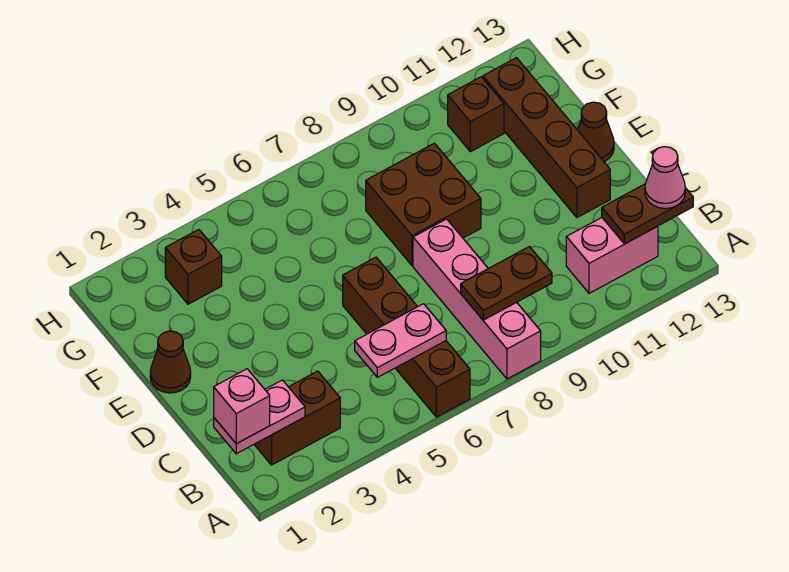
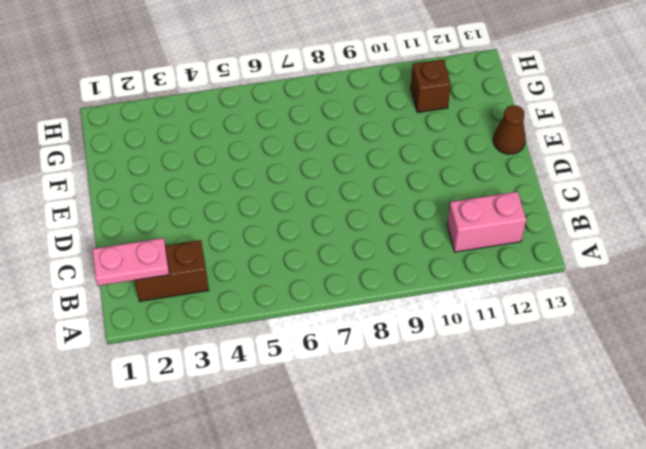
none -> brown brick A6:D6 level 1
none -> pink brick A8:D8 level 1
none -> brown brick D12:G12 level 1

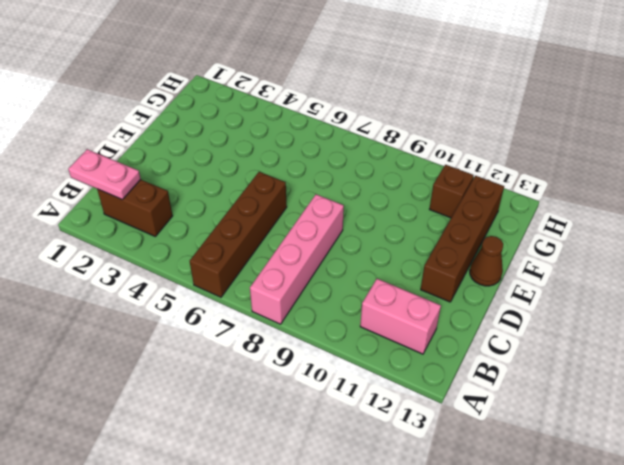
none -> brown cone E1 level 1
none -> brown brick E8:F9 level 1
none -> brown brick G3 level 1

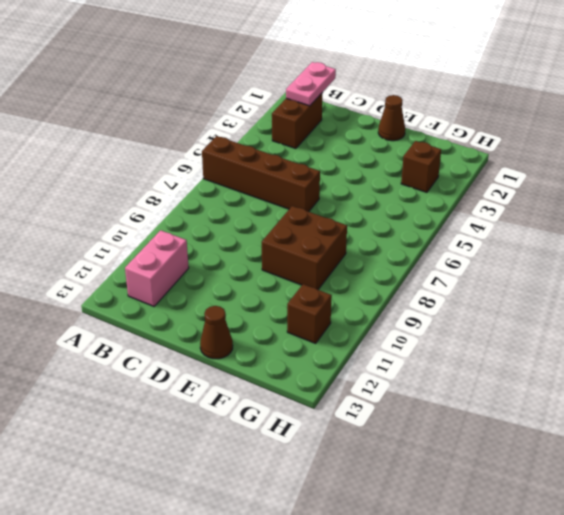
none -> pink brick A8:D8 level 1
none -> brown brick D12:G12 level 1
none -> pink plate B5:B6 level 2

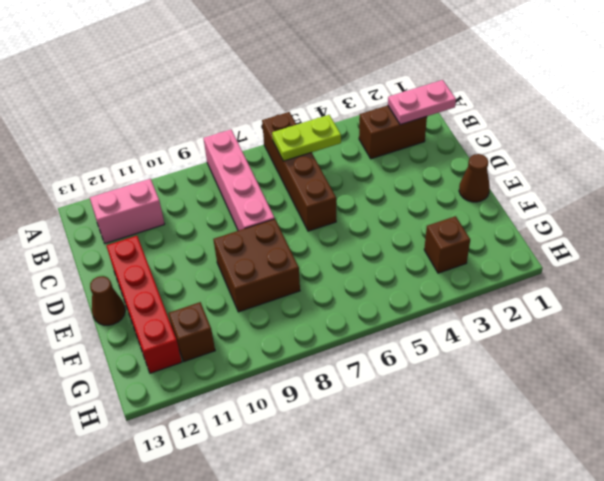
lime plate B5:B6 level 2 -> pink plate B5:B6 level 2
red brick D12:G12 level 1 -> brown brick D12:G12 level 1
none -> brown plate B8:B9 level 2
none -> brown plate B12:B13 level 2
none -> pink brick B1 level 3

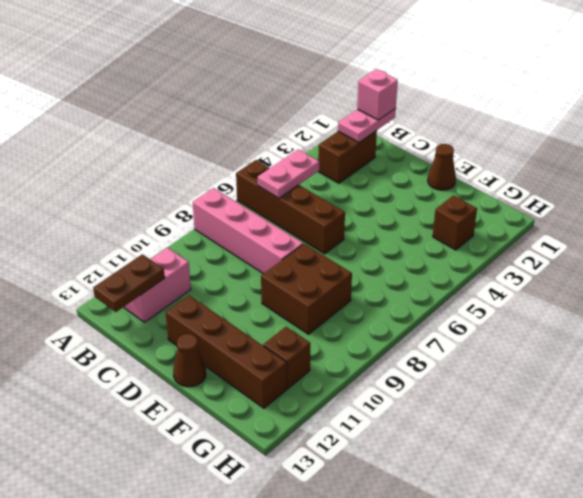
none -> brown plate B8:B9 level 2
none -> pink cone B13 level 3

